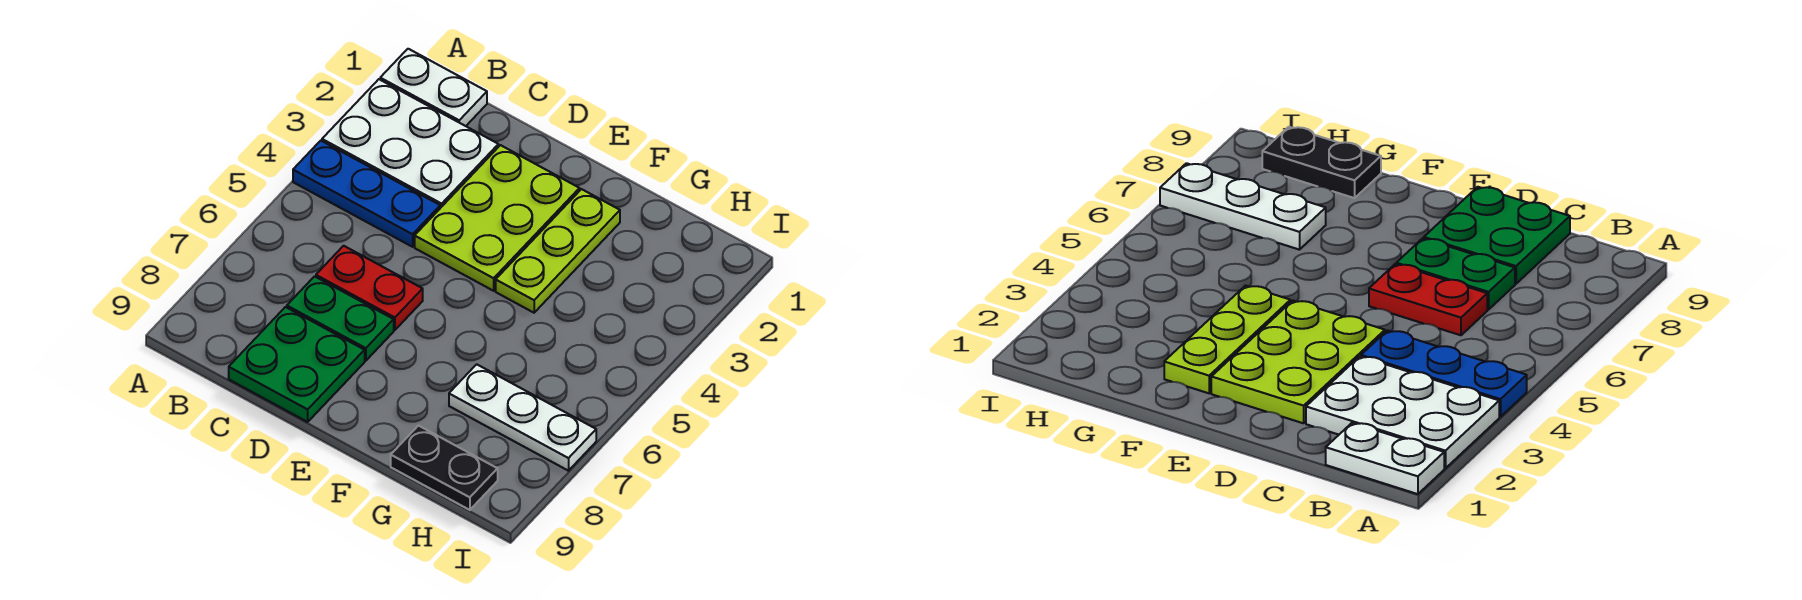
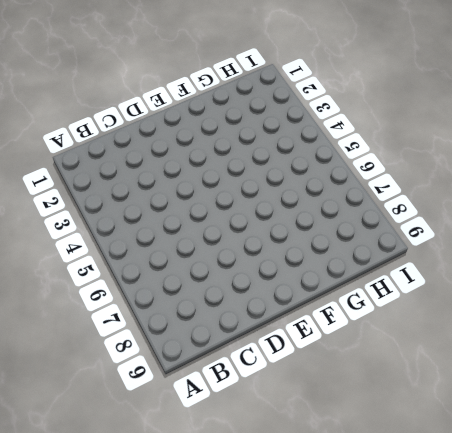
none -> white plate A1:B1 level 1
none -> white plate A2:C3 level 1

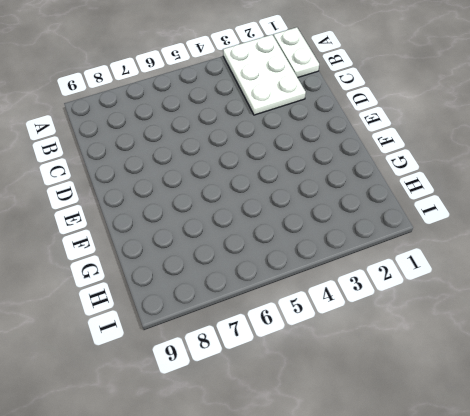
none -> blue plate A4:C4 level 1
none -> red plate C6:D6 level 1

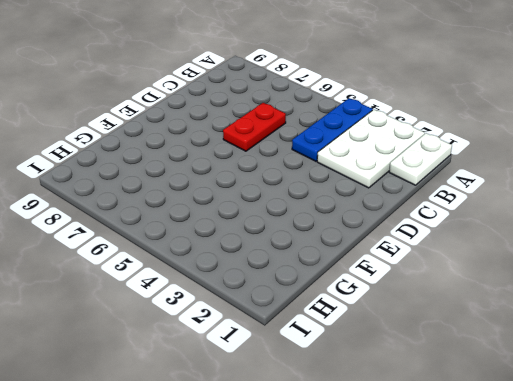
none -> green plate C7:D7 level 1
none -> green plate C8:D9 level 1

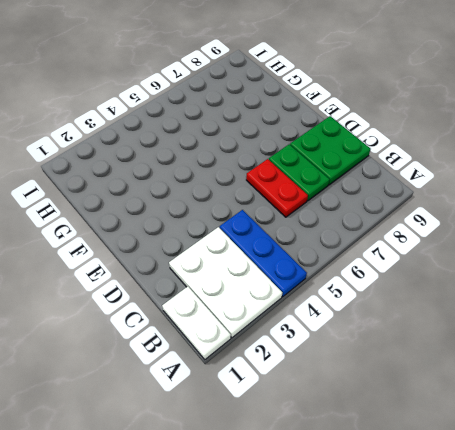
none -> lime plate D2:E4 level 1
none -> lime plate F2:F4 level 1

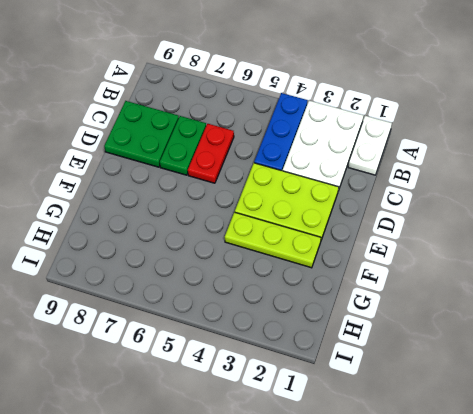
none -> white plate G7:I7 level 1
none -> black plate G9:H9 level 1

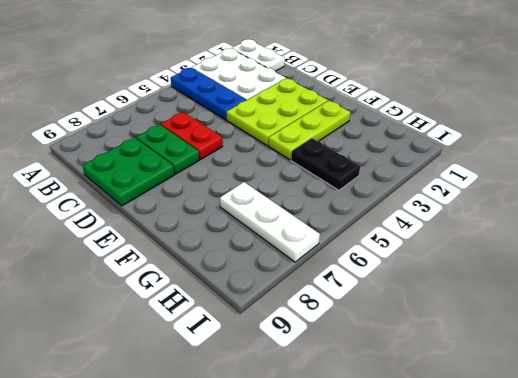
black plate G4:H4 level 1 -> black plate G9:H9 level 1

